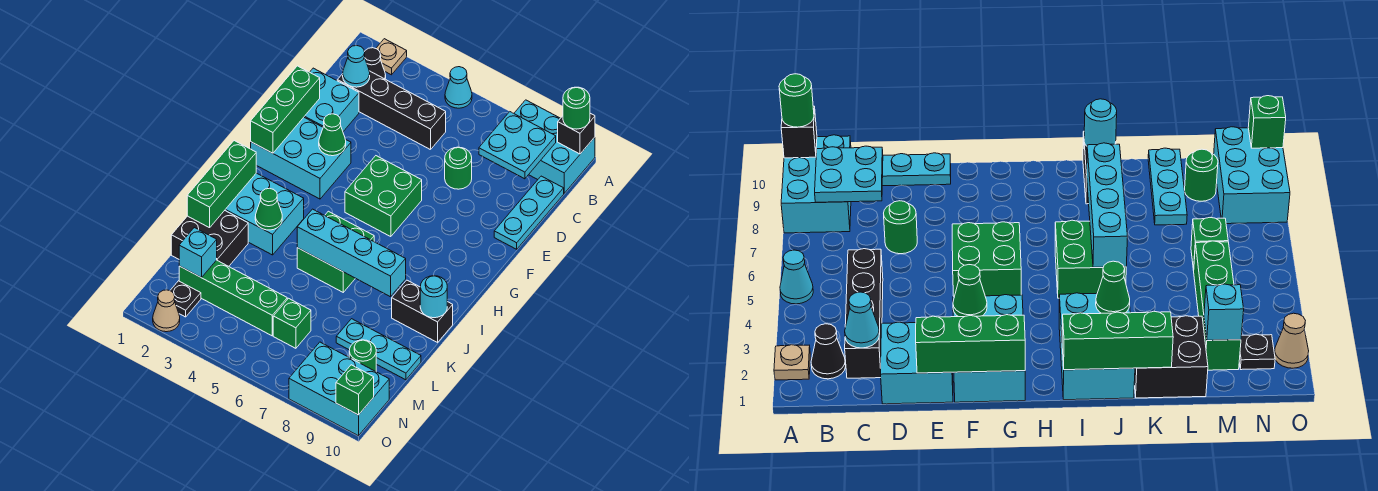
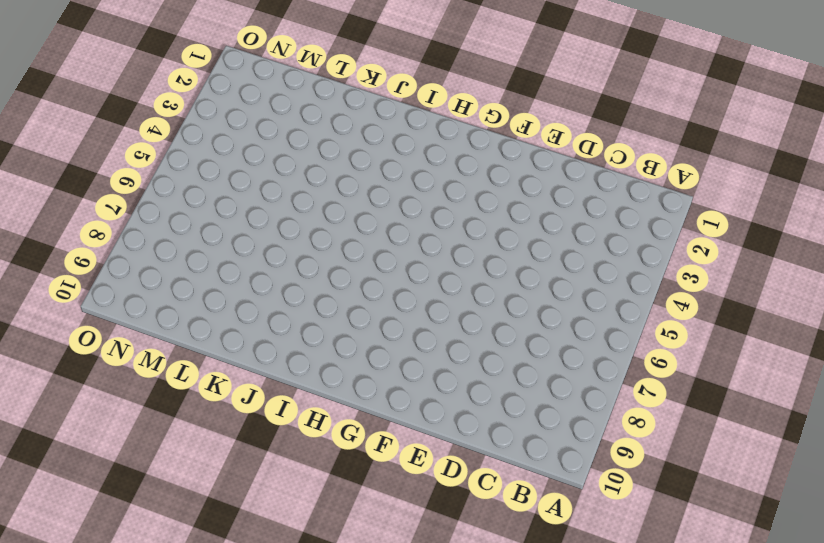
none -> tan plate A2 level 1
none -> cyan cone A5 level 1
none -> cyan brick A8:B10 level 1
none -> black cone B2 level 1

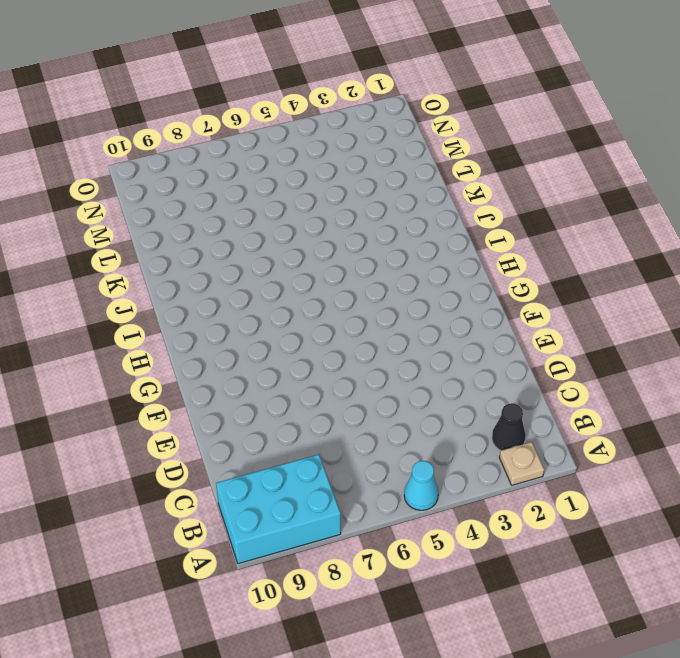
none -> black brick C2:C5 level 1
none -> cyan plate C10:E10 level 1
none -> cyan brick D1:E2 level 1
none -> green round brick D7 level 1

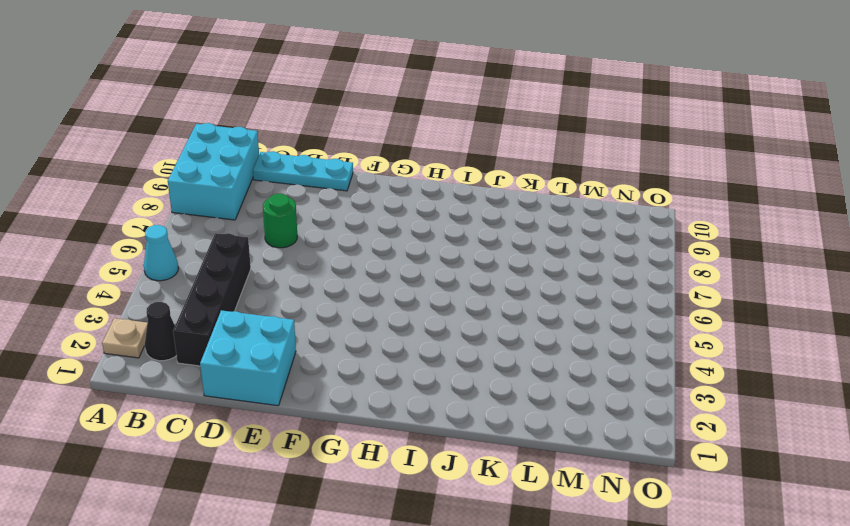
none -> cyan brick F1:G3 level 1
none -> green brick F5:G6 level 1
none -> cyan brick I1:J3 level 1
none -> green brick I5:J6 level 1

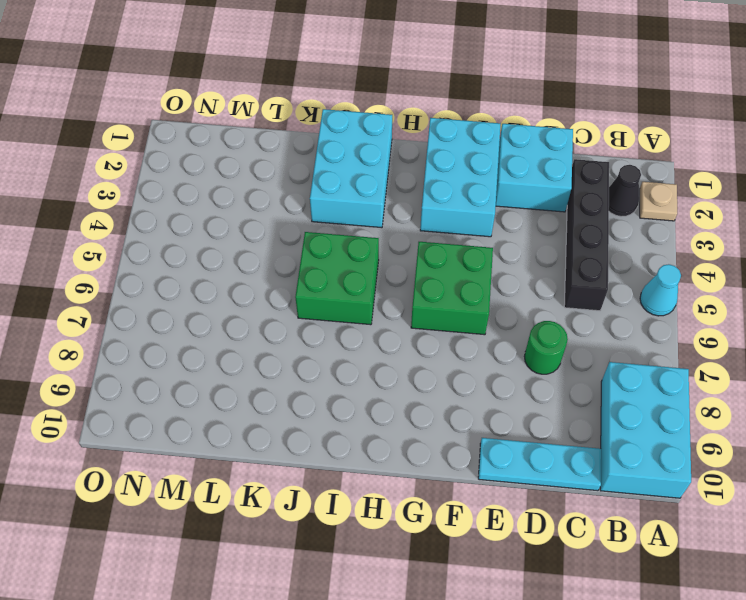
none -> black brick J9:J10 level 1
none -> black brick K1:L2 level 1
none -> cyan plate L8:L10 level 1
none -> green brick M2:M5 level 1

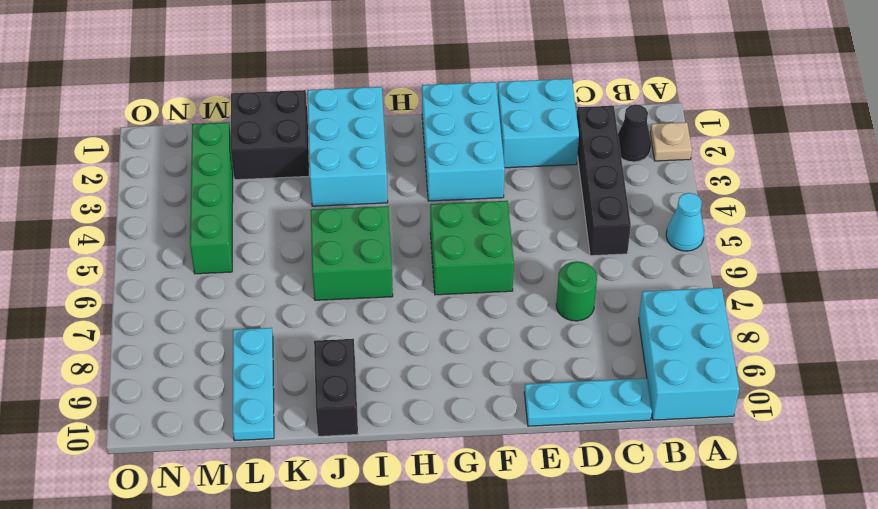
none -> green brick M6 level 1
none -> green round brick M9 level 1
none -> black plate N2 level 1
none -> cyan brick N8:O10 level 1

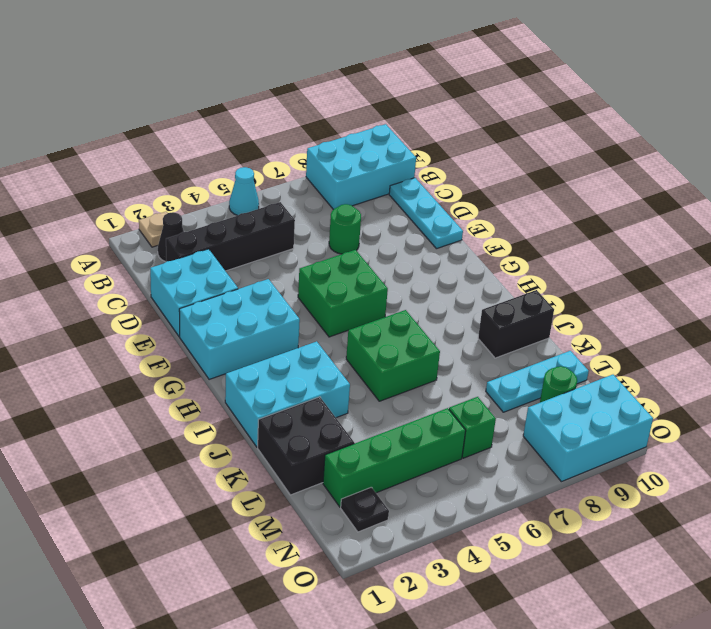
none -> tan cone O2 level 1
none -> black brick A10 level 2
none -> cyan plate B8:C9 level 2
none -> cyan cone C2 level 2

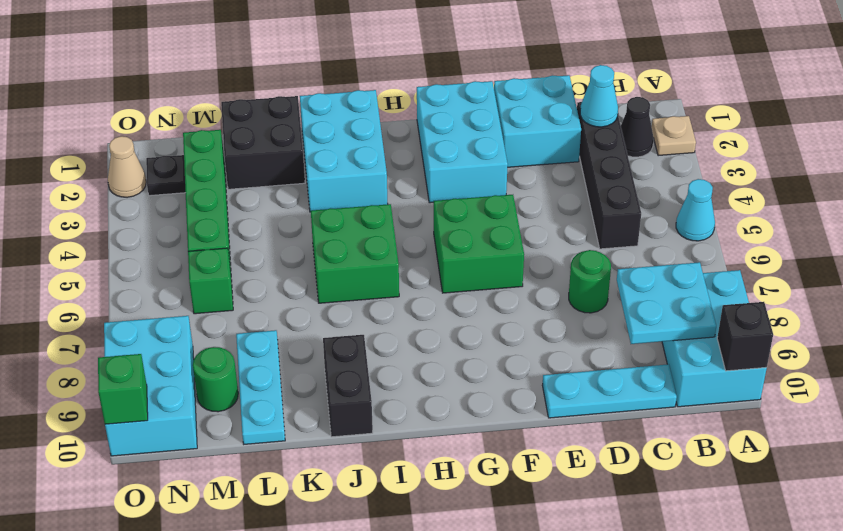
none -> green brick E1:G1 level 2
none -> green cone F3 level 2
none -> green brick I1:K1 level 2
none -> green cone J3 level 2

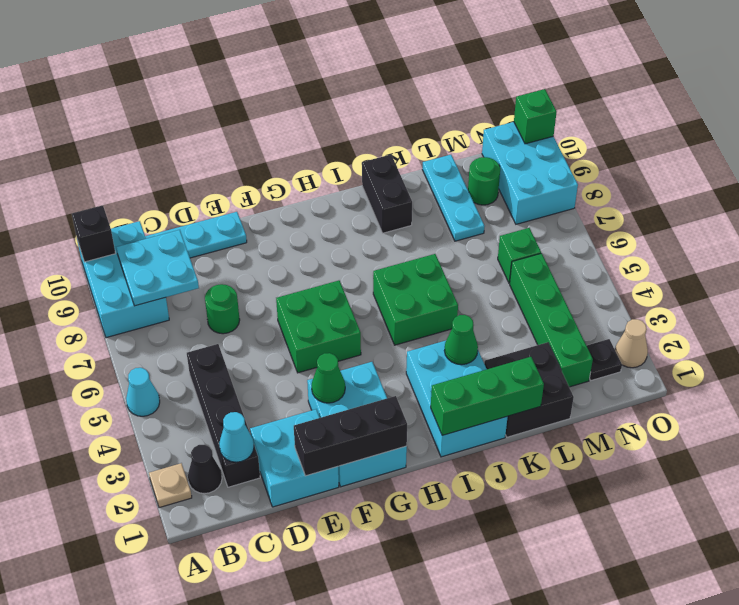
black brick E1:G1 level 2 -> green brick E1:G1 level 2
none -> cyan brick J5:J8 level 2
none -> cyan round brick J10 level 2
none -> cyan brick M2 level 2
none -> green round brick A10 level 3

